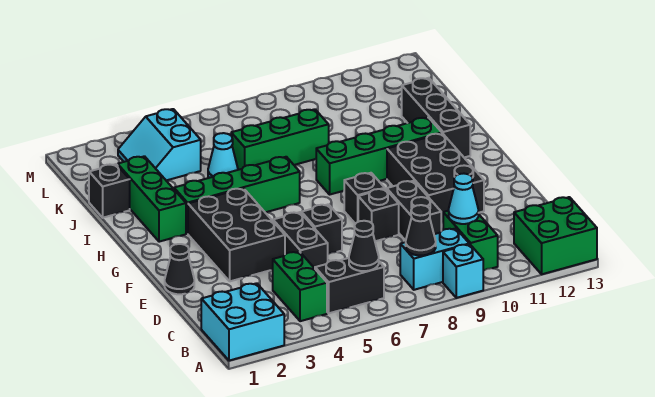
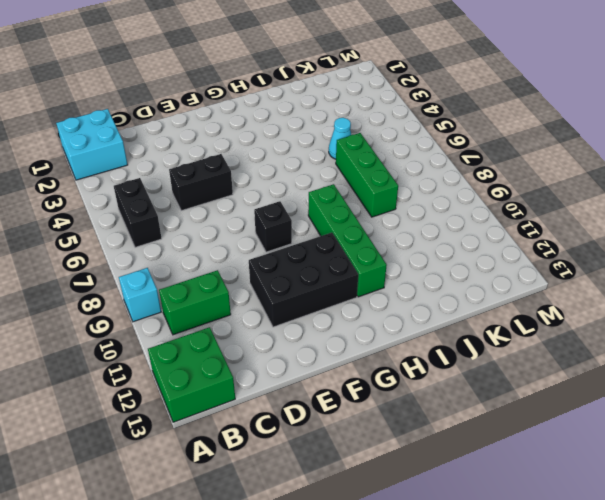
none -> green brick B4:C4 level 1
none -> cyan brick B8:B9 level 1
none -> black brick D9:E9 level 1

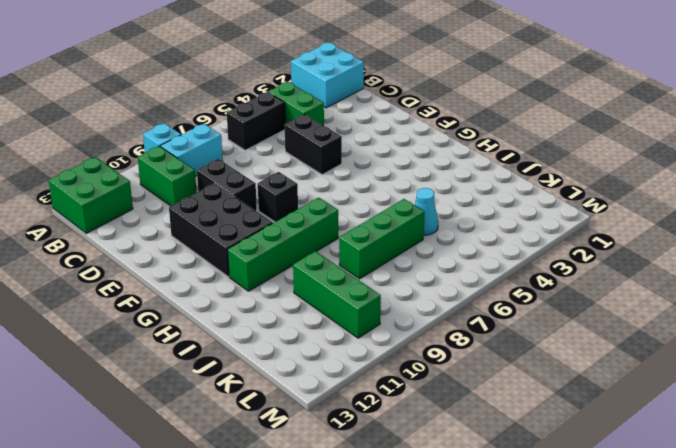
green brick J10:L10 level 1 -> green brick H2:J2 level 1
none -> black cone E1 level 1
none -> black brick E3:G4 level 1
none -> black brick E6 level 1

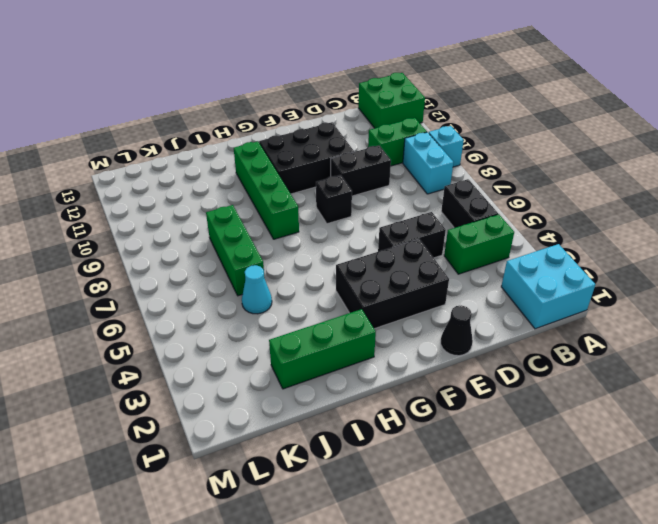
none -> black brick E6 level 1
none -> black brick E8 level 1
none -> green brick H3:H6 level 1

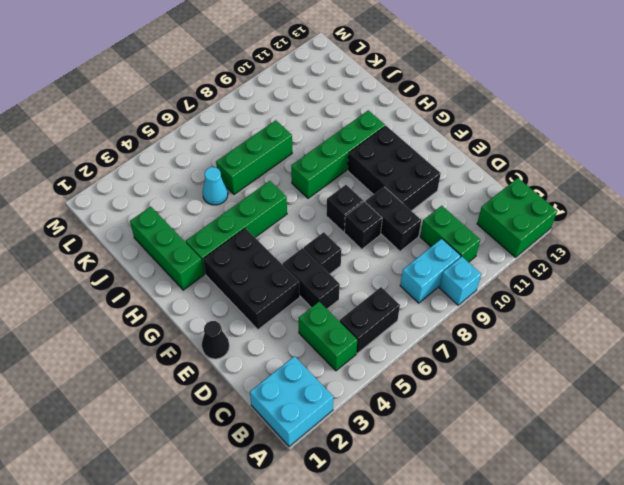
none -> black brick H12:J12 level 1
none -> black brick J1 level 1
none -> cyan slope K3:L4 level 1 top 4

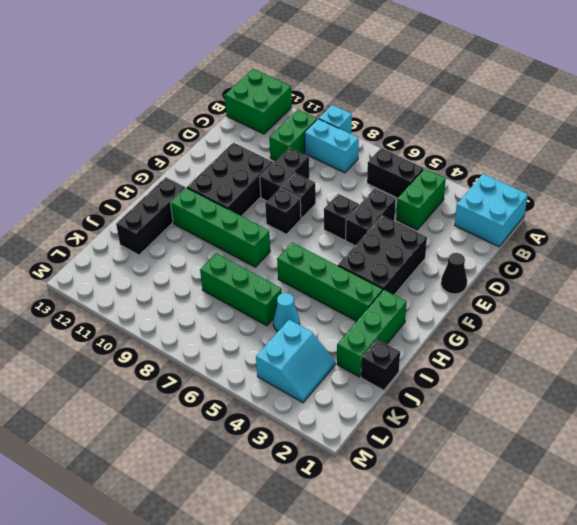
none -> black cone B6 level 2
none -> black cone B8 level 2
none -> cyan cone C10 level 2

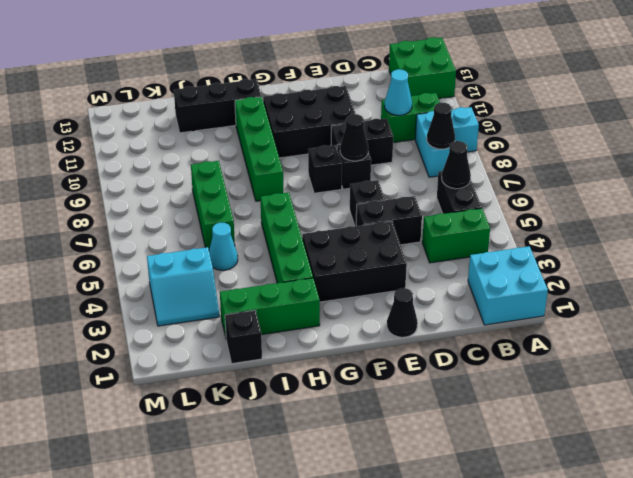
black cone E8 level 2 -> none

